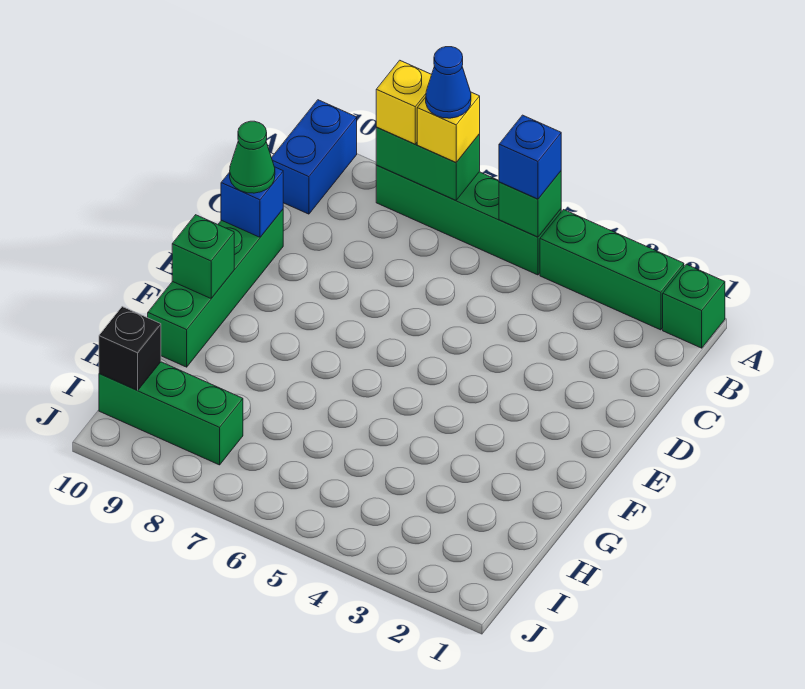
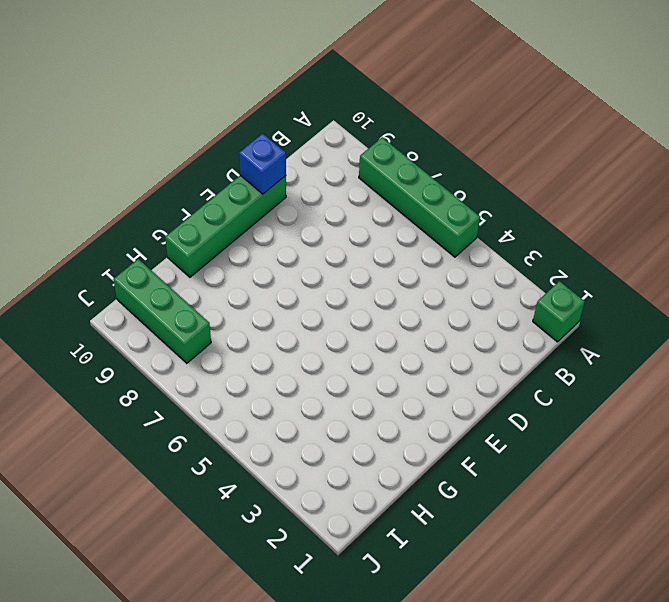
none -> green brick A2:A4 level 1
none -> blue brick A10:B10 level 1
none -> green brick A5 level 2

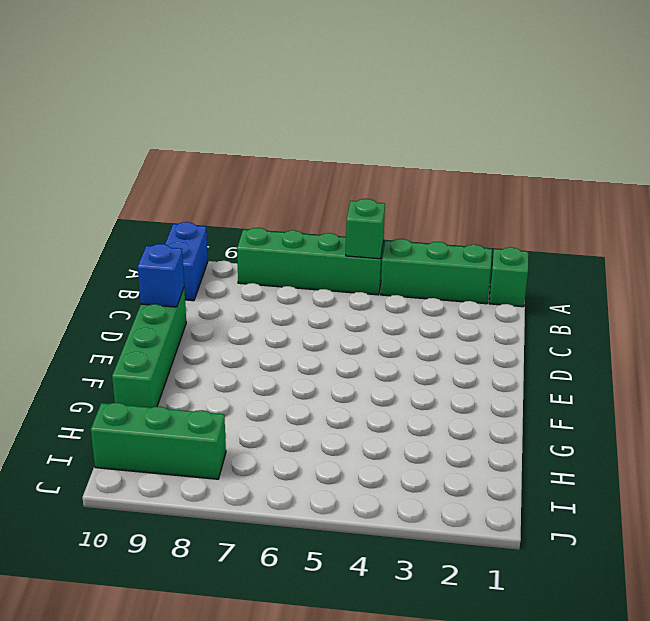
none -> green brick A7:A8 level 2
none -> green brick F10 level 2
none -> black brick I10 level 2

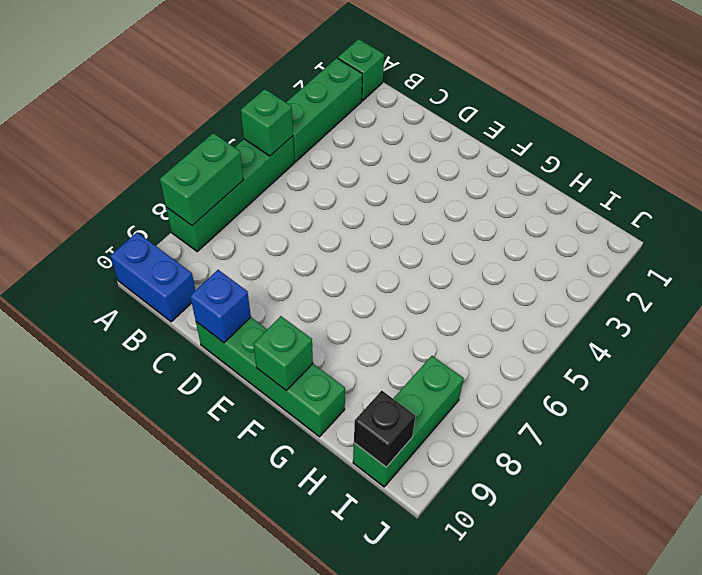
none -> blue brick A5 level 3
none -> yellow brick A7 level 3
none -> yellow brick A8 level 3

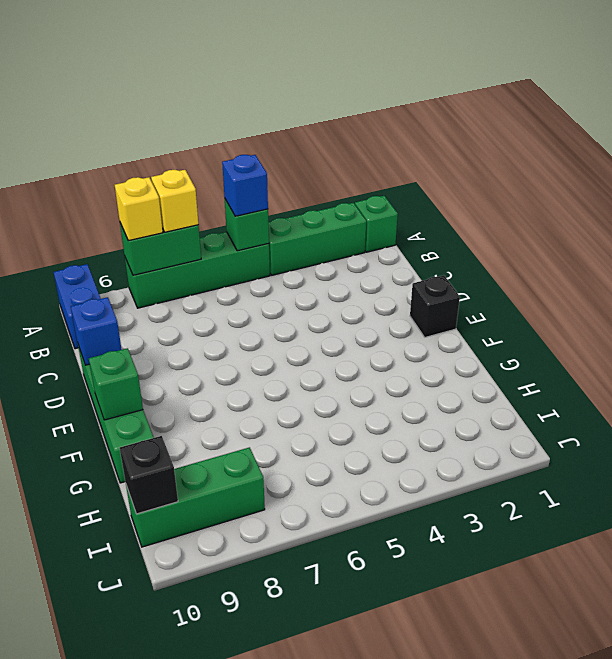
black brick E1 level 1 -> none
none -> green cone D10 level 3
none -> blue cone A7 level 4

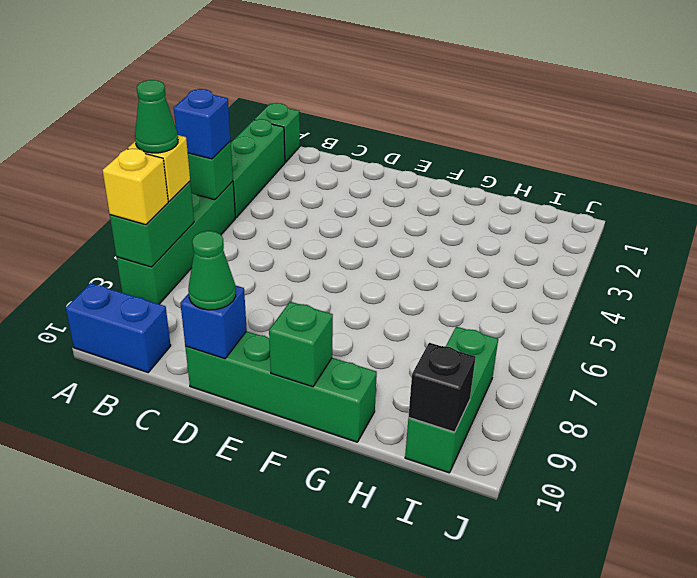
green cone A7 level 4 -> blue cone A7 level 4

